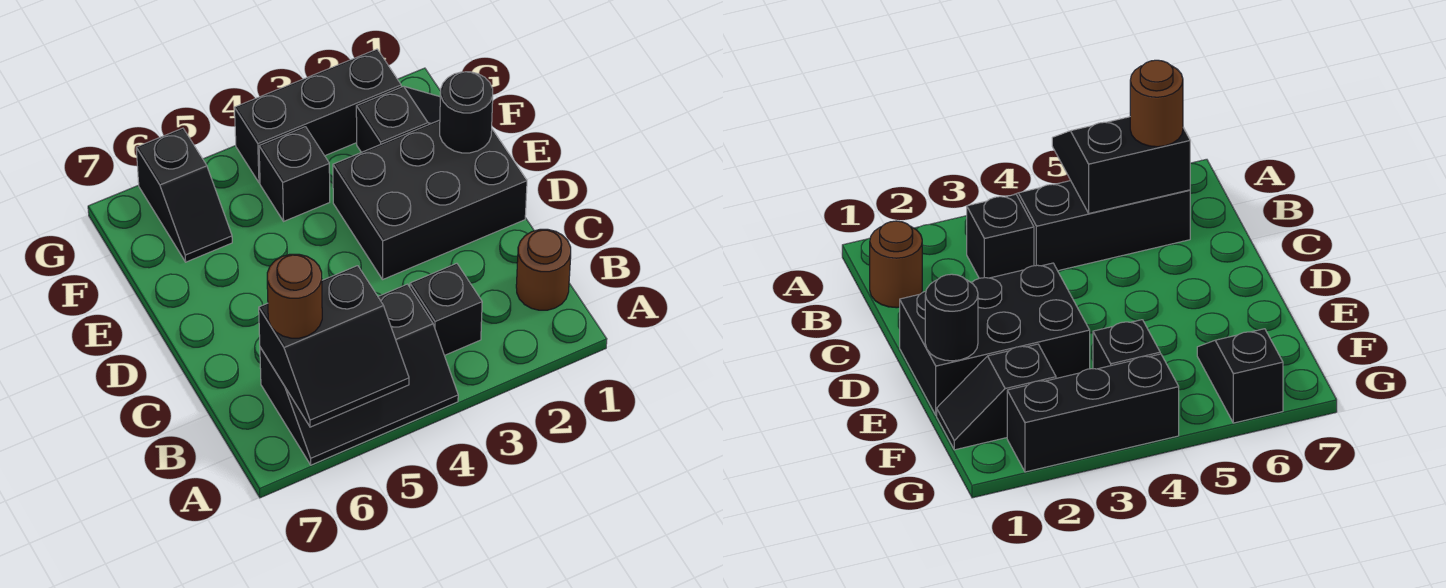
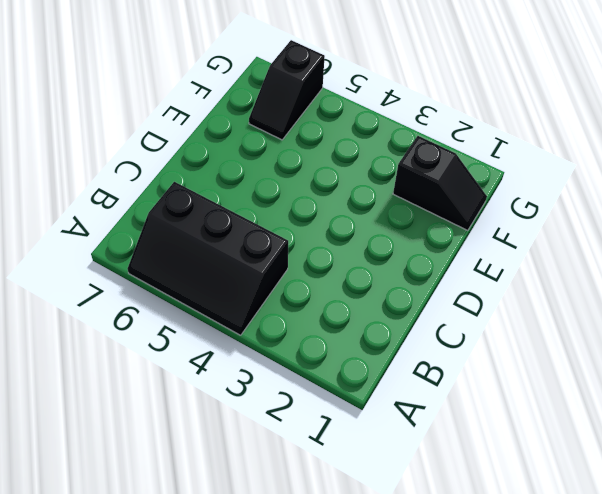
none -> brown round brick B1 level 1
none -> black brick B3 level 1

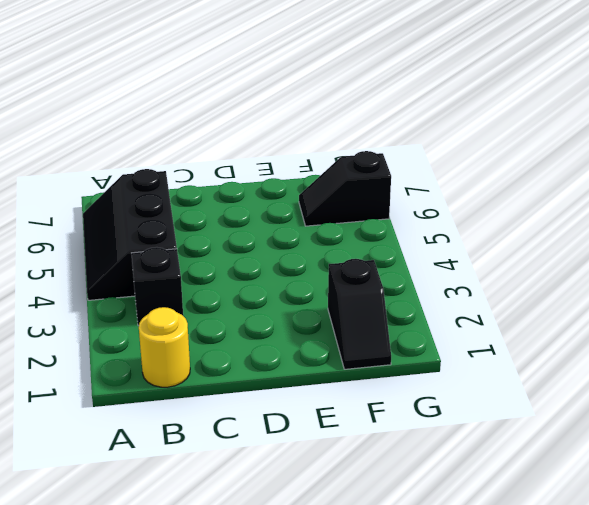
yellow round brick B1 level 1 -> brown round brick B1 level 1
none -> black brick D1:E3 level 1
none -> black brick F4 level 1

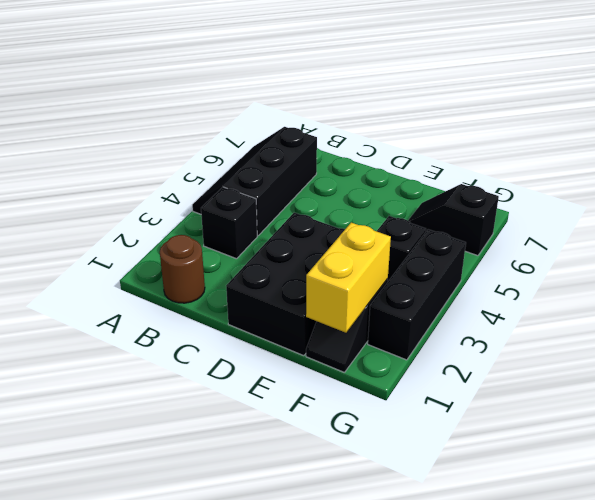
yellow brick F1:F2 level 2 -> none
none -> black slope A5:B6 level 2 top B
none -> black round brick E1 level 2

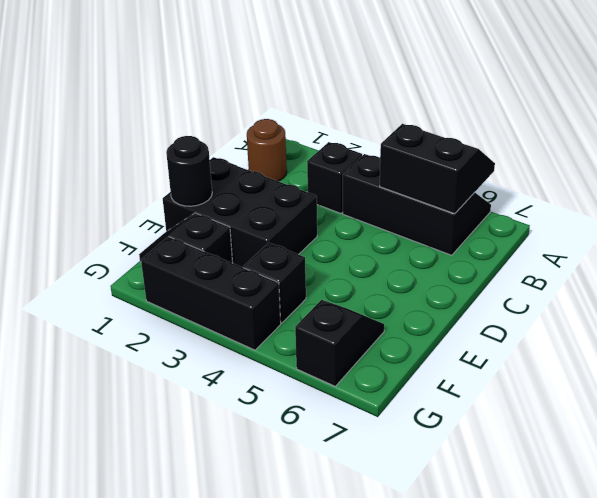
none -> brown round brick B6 level 3

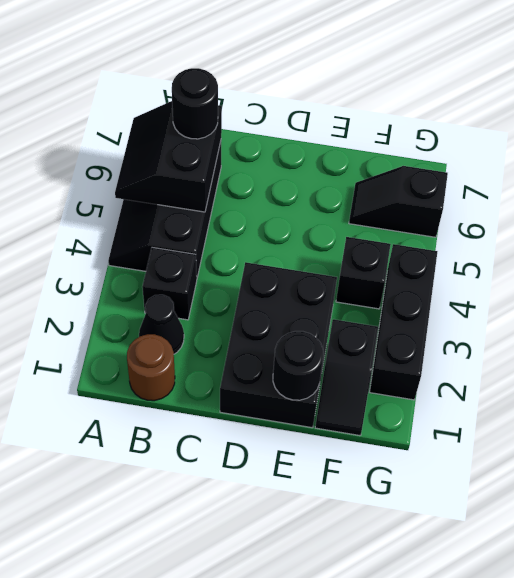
black cone B2 level 1 -> none
black round brick B6 level 3 -> brown round brick B6 level 3

